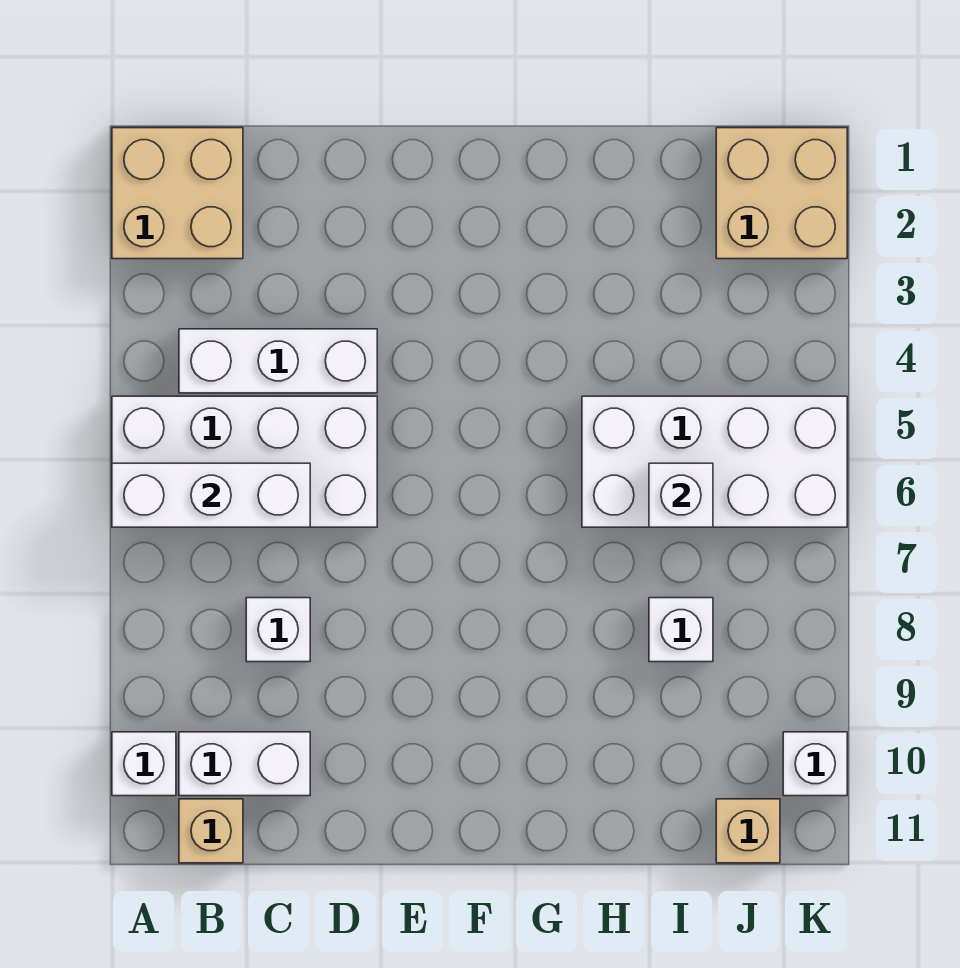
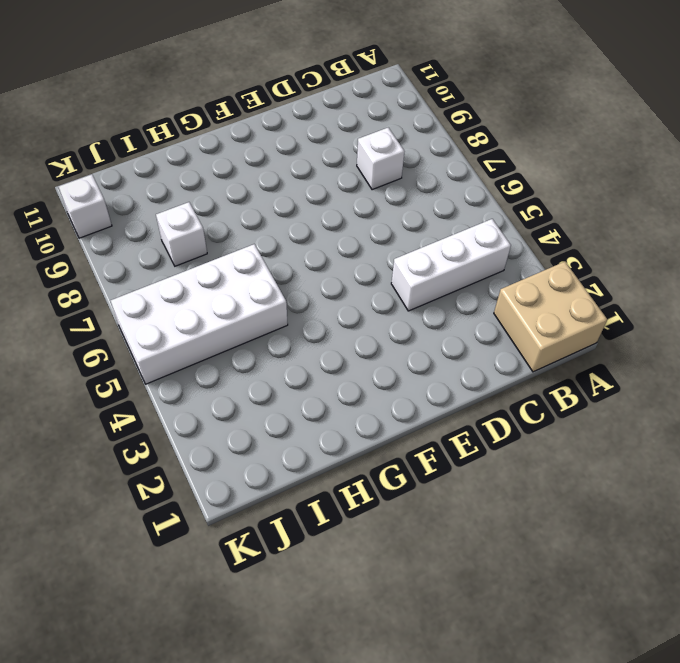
none -> white brick A5:D6 level 1
none -> white brick A10 level 1
none -> white brick B10:C10 level 1

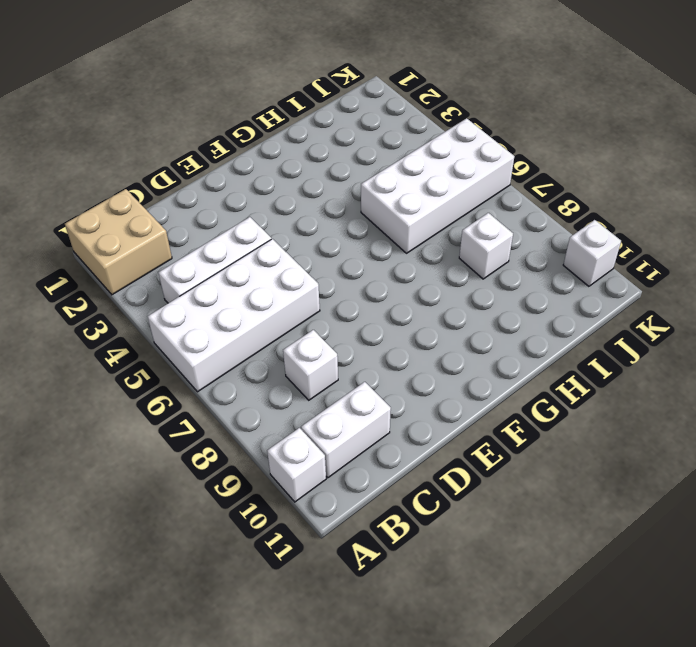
none -> tan brick B11 level 1
none -> tan brick J1:K2 level 1
none -> tan brick J11 level 1

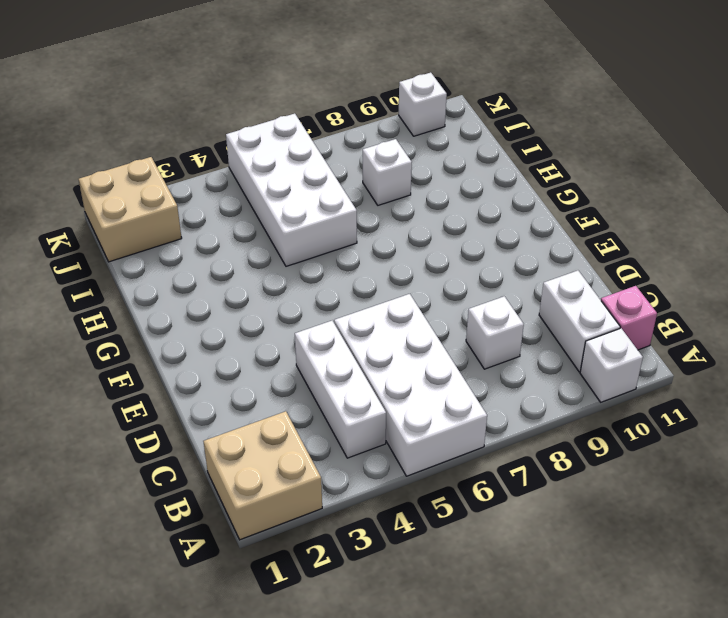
pink brick B11 level 1 -> tan brick B11 level 1
none -> tan brick J11 level 1
none -> white brick A6:C6 level 2
none -> white brick I6 level 2

